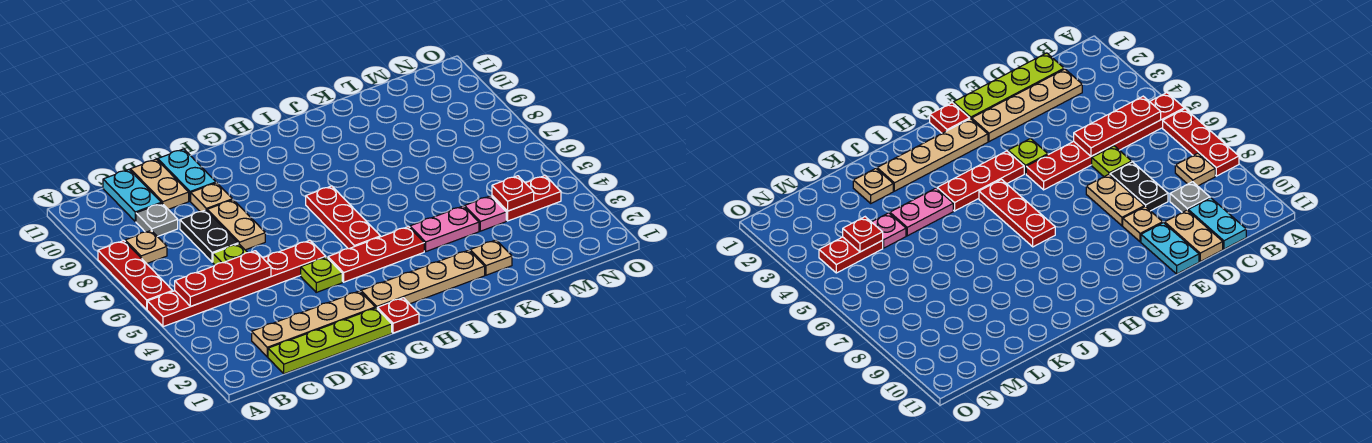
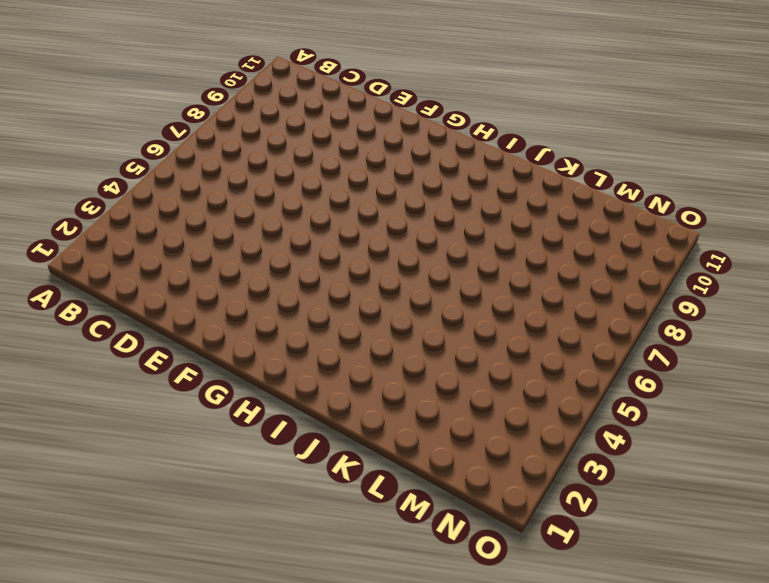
none -> red plate A5:F5 level 1
none -> red plate A6:A8 level 1
none -> tan plate B8 level 1

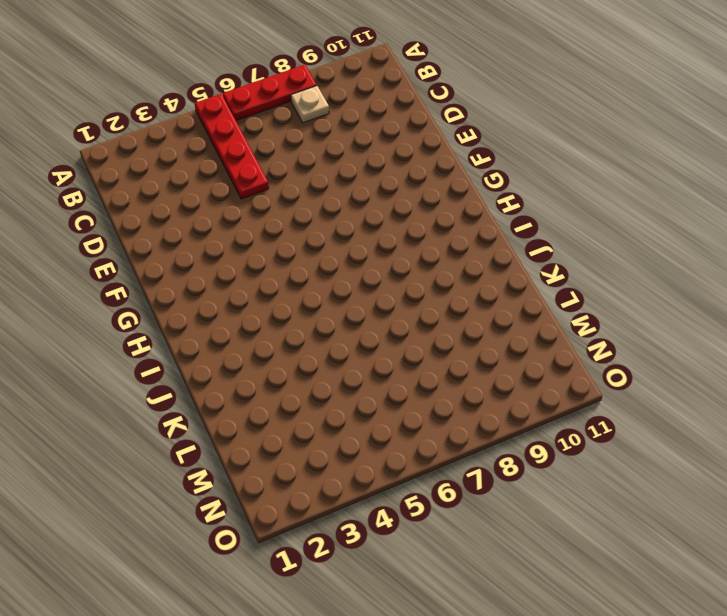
red plate A5:D5 level 1 -> red plate A5:F5 level 1
none -> lime plate C1:F1 level 1
none -> tan plate C2:F2 level 1
none -> grey plate C9 level 1

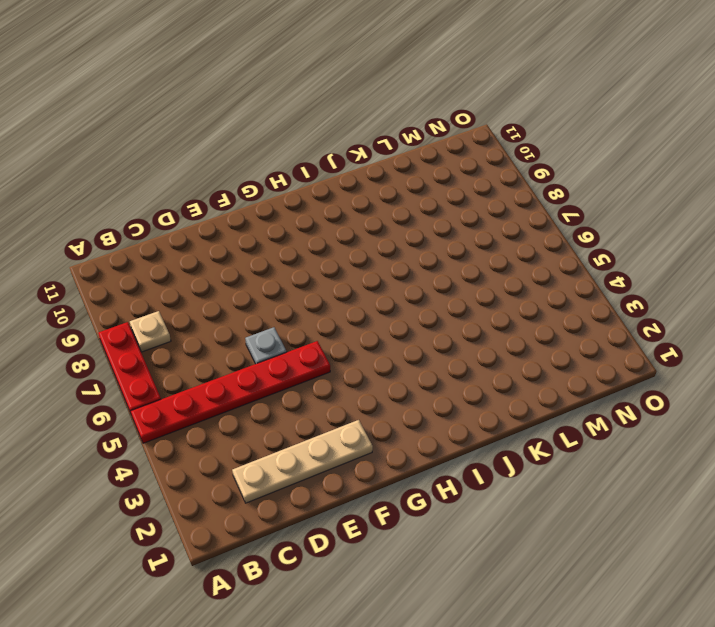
grey plate E6 level 1 -> grey plate C9 level 1
none -> lime plate C1:F1 level 1
none -> cyan plate C10:C11 level 1
none -> lime plate D6 level 1

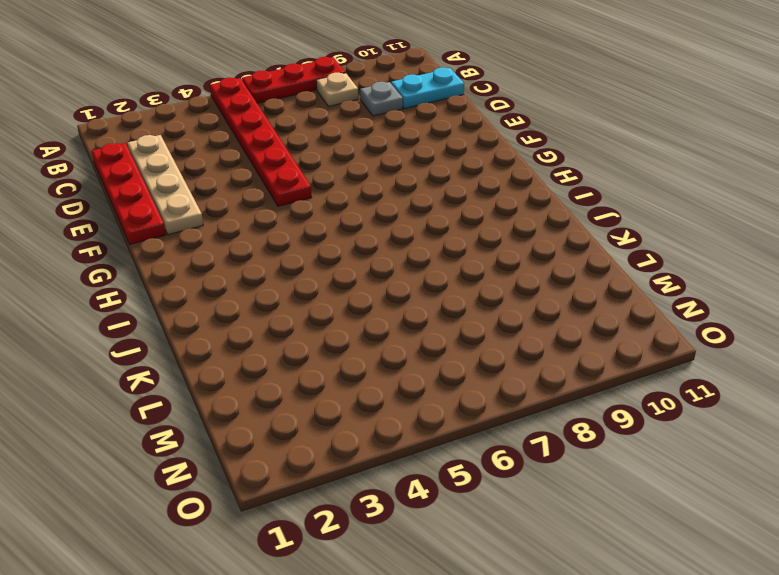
red plate C1:F1 level 1 -> lime plate C1:F1 level 1
none -> lime plate D6 level 1
none -> black plate D7:D8 level 1
none -> tan plate D10:D11 level 1

